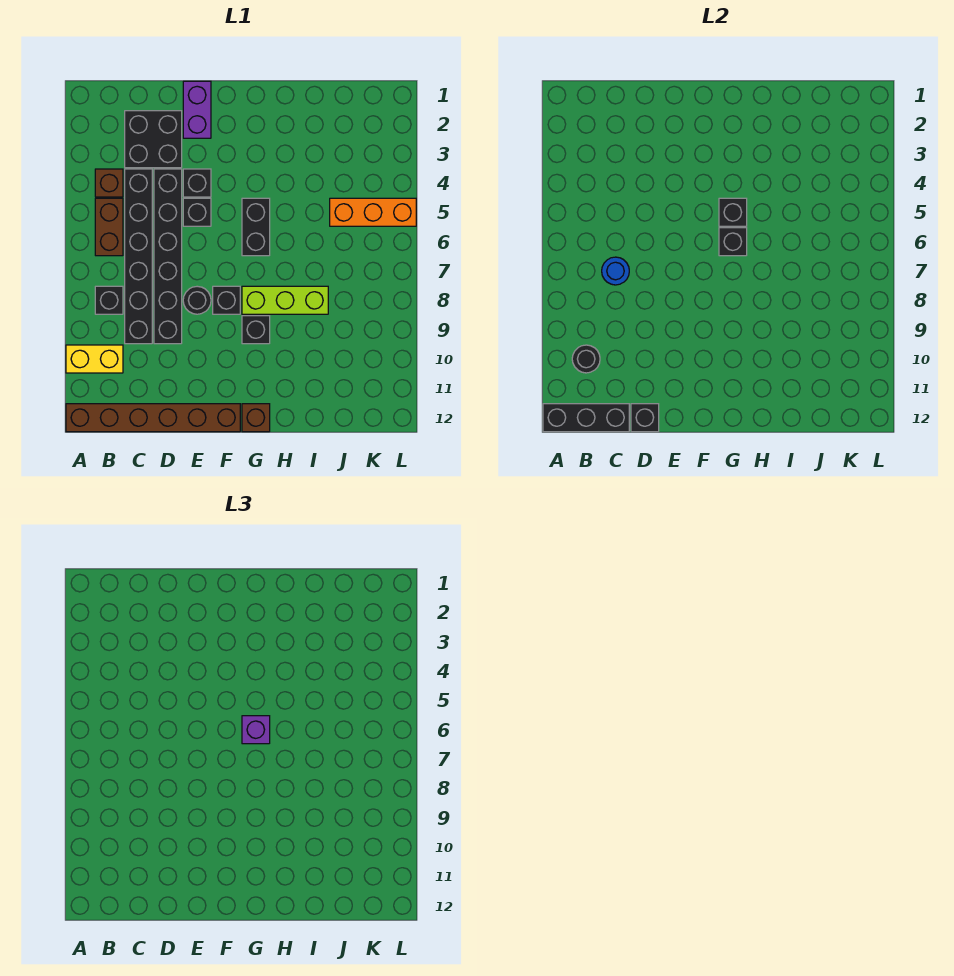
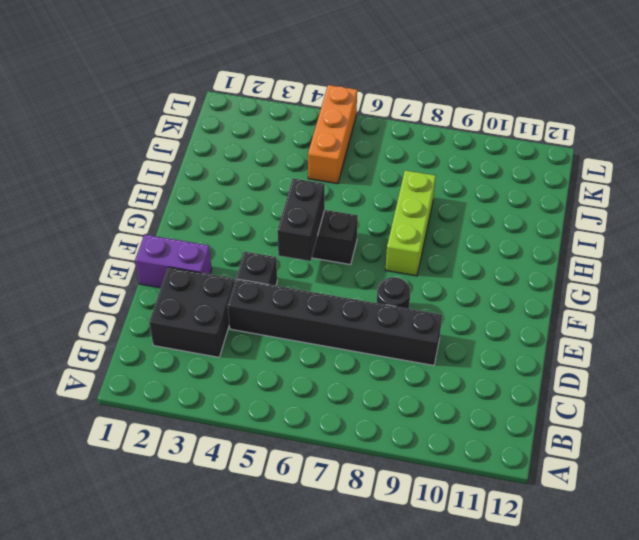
black brick F5:G5 level 2 -> black brick G5 level 2
none -> yellow brick A10:B10 level 1
none -> brown brick A12:F12 level 1
none -> brown brick B4 level 1

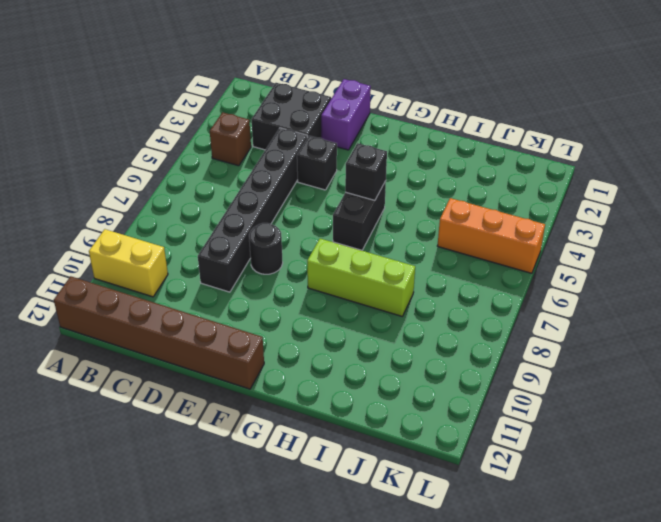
none -> brown brick B5:B6 level 1
none -> black brick B8 level 1
none -> black brick C4:C9 level 1

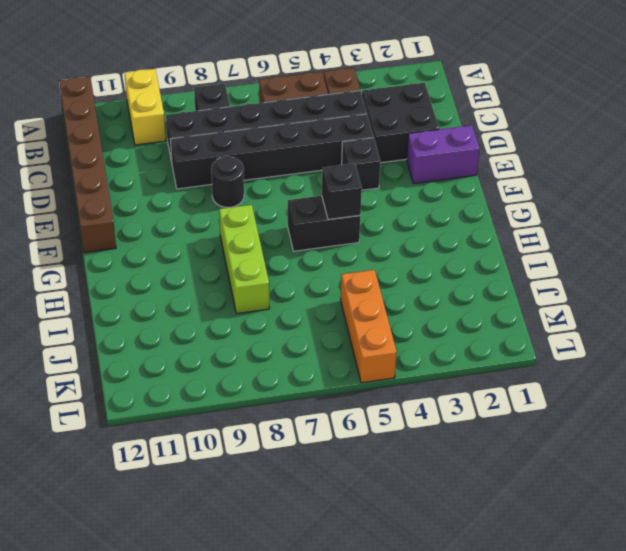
none -> black brick E5 level 1
none -> black brick F8 level 1
none -> black brick G9 level 1

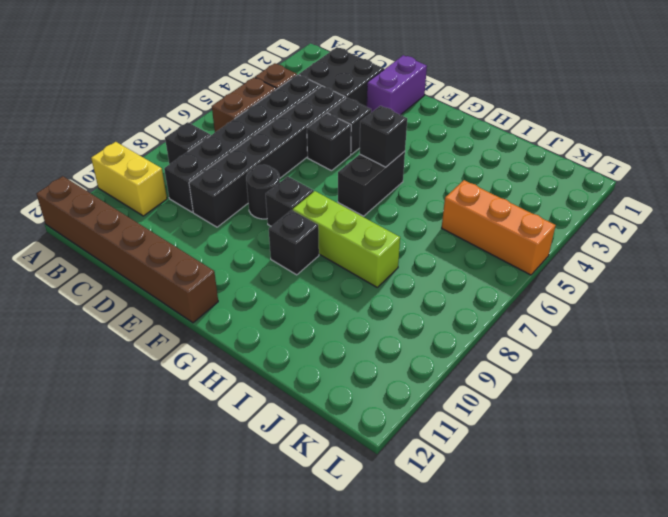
none -> brown brick G12 level 1
none -> black brick A12:C12 level 2
none -> black round brick B10 level 2

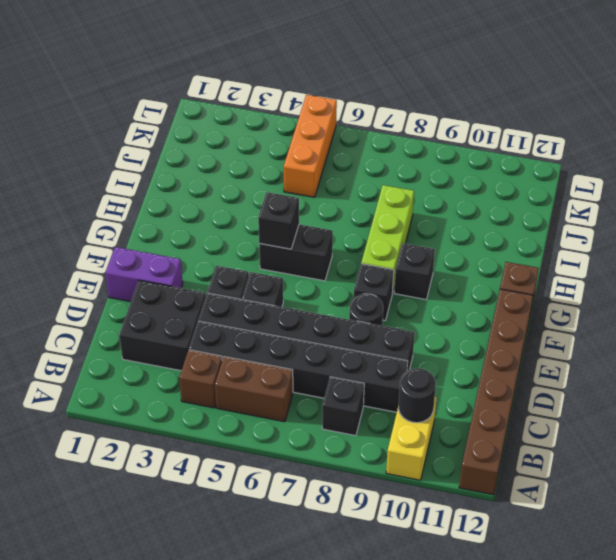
none -> black brick A12:C12 level 2
none -> blue round brick C7 level 2
none -> black brick D12 level 2

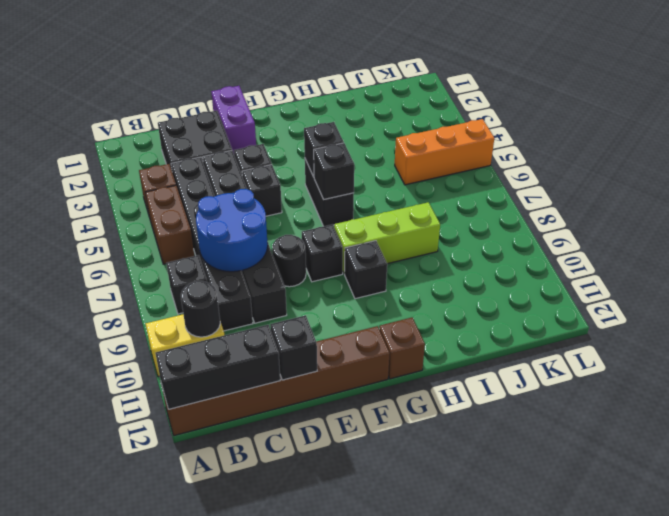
blue round brick C7:D8 level 2 -> blue round brick C7 level 2
none -> purple brick G6 level 3

